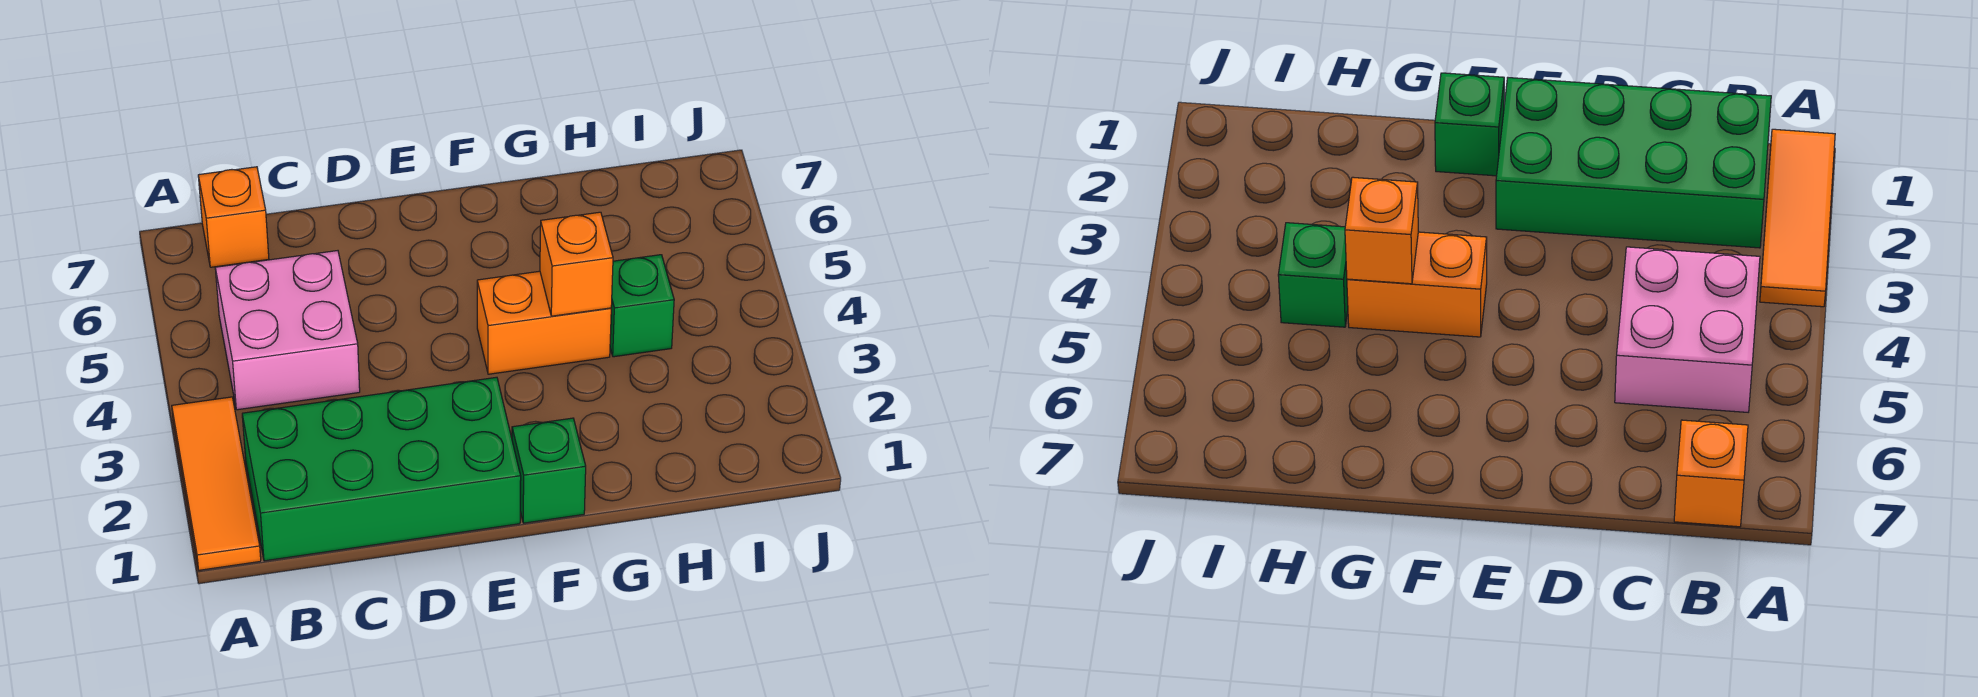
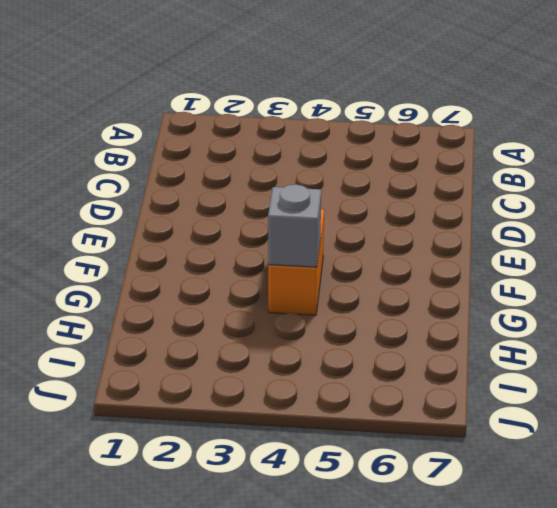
grey brick G4 level 2 -> orange brick G4 level 2
none -> orange tile A1:A3 level 1
none -> green brick B1:E2 level 1

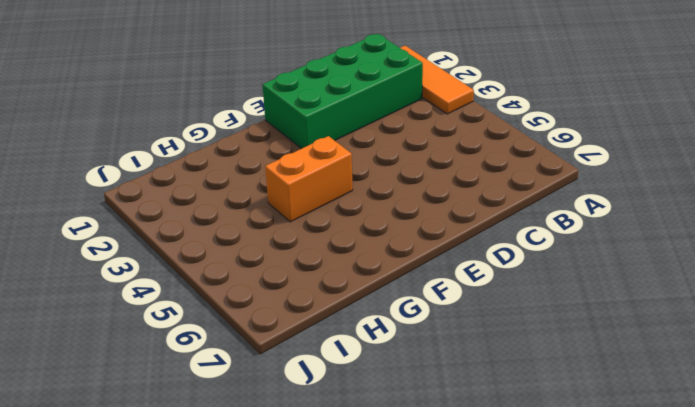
none -> pink brick B4:C5 level 1
none -> orange brick B7 level 1

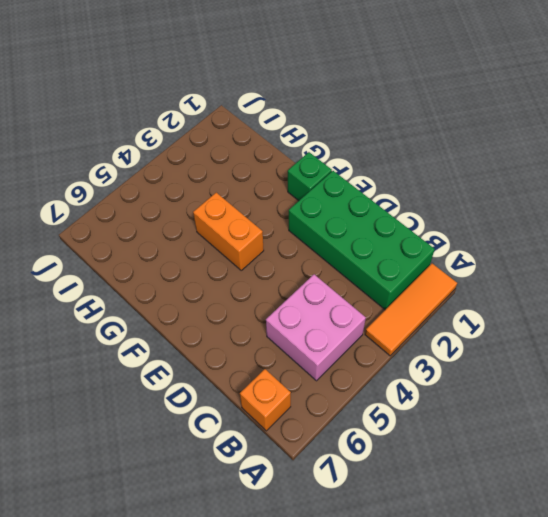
none -> green brick H4 level 1
none -> orange brick G4 level 2

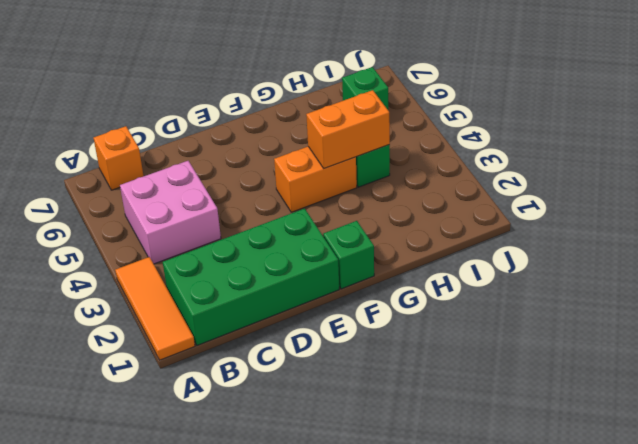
orange brick G4:H4 level 2 -> orange brick G4 level 2
green brick I6 level 1 -> none

